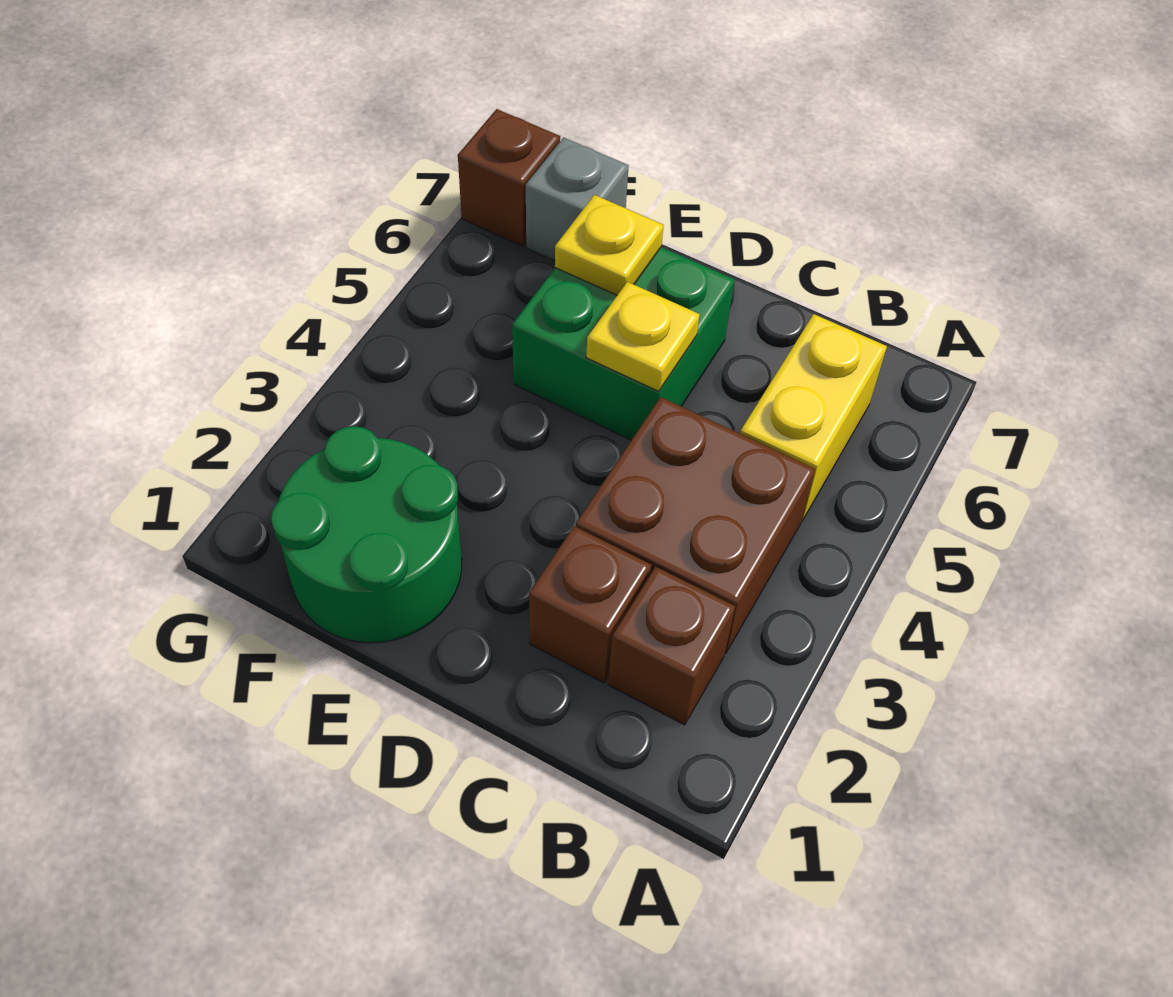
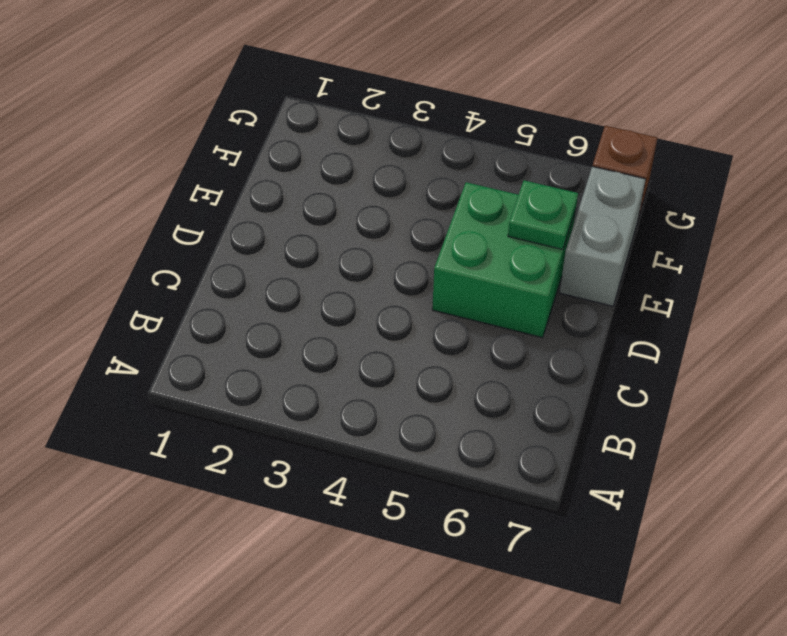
green plate E6 level 2 -> yellow plate E6 level 2
grey brick E7:F7 level 1 -> grey brick F7 level 1
none -> brown brick B2 level 1
none -> brown brick B3:C4 level 1

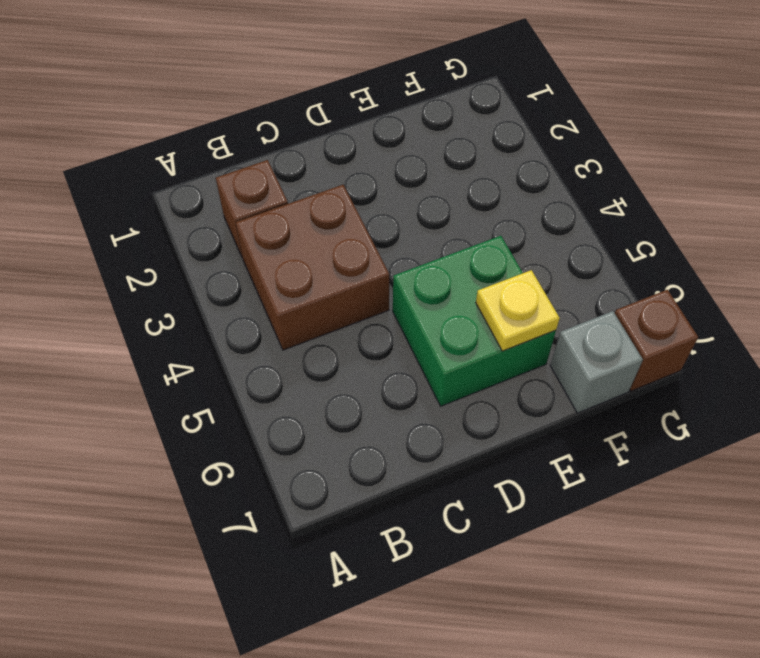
none -> yellow brick B5:B6 level 1
none -> brown brick C2 level 1

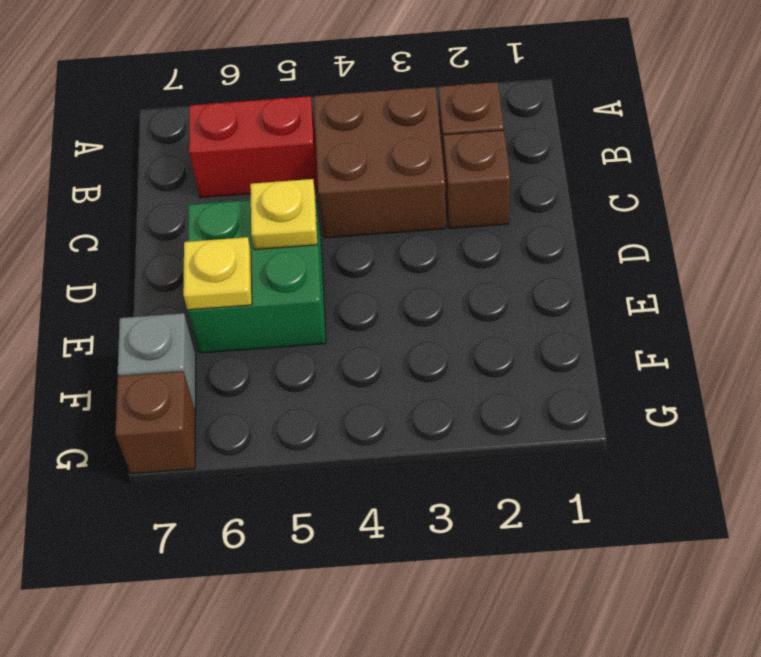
red brick B5:B6 level 1 -> yellow brick B5:B6 level 1
none -> green round brick E1:F2 level 1

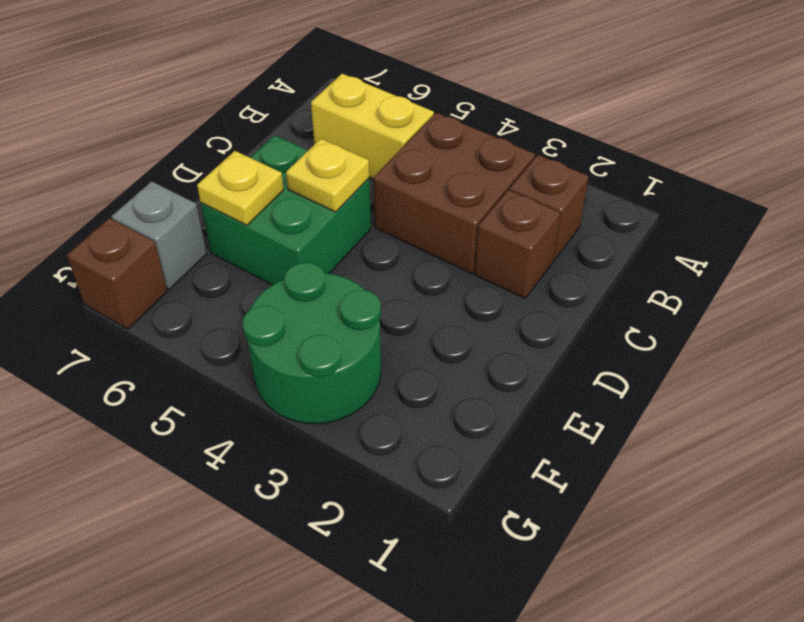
green round brick F3:G4 level 1 -> green round brick E1:F2 level 1

